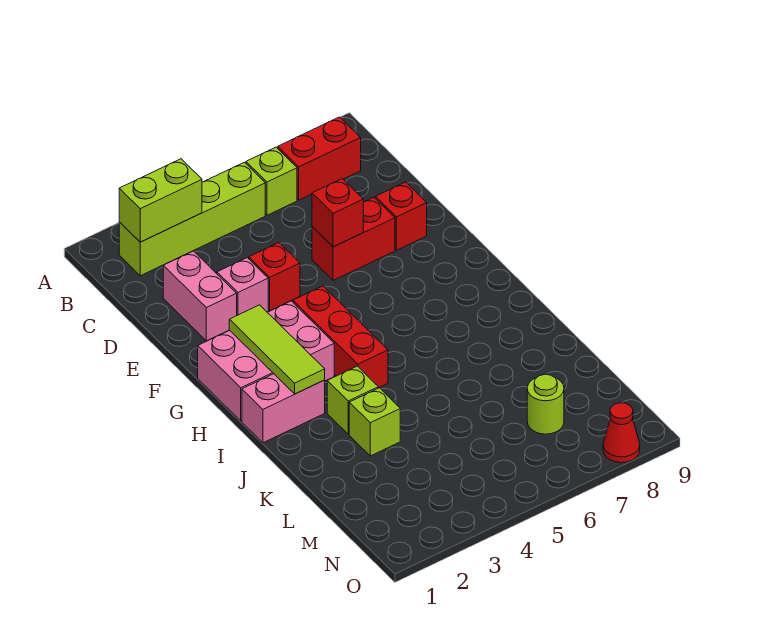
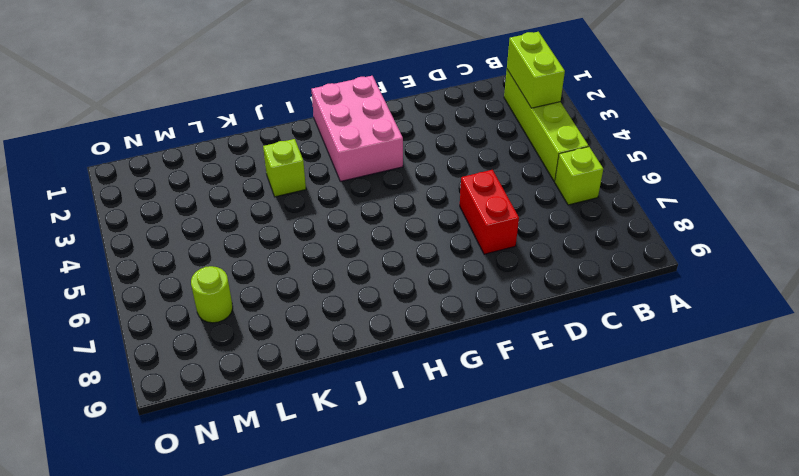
none -> red brick B7:B8 level 1
none -> pink brick D2:E2 level 1
none -> pink brick E3 level 1

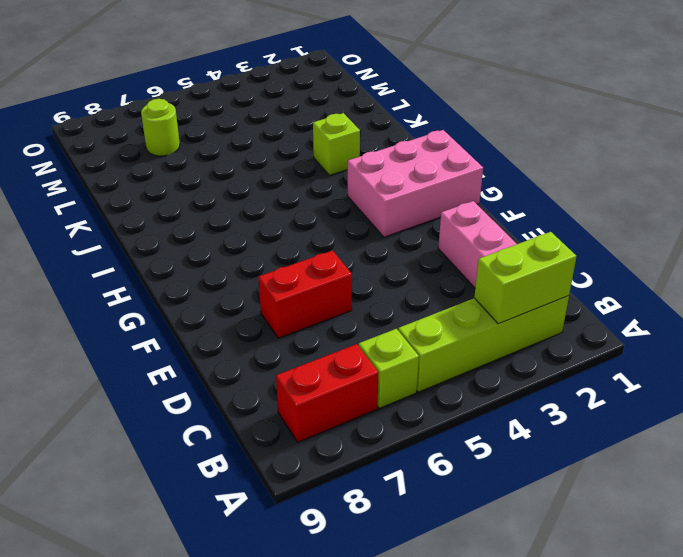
none -> pink brick E3 level 1
none -> red brick E4 level 1
none -> red brick E8 level 1

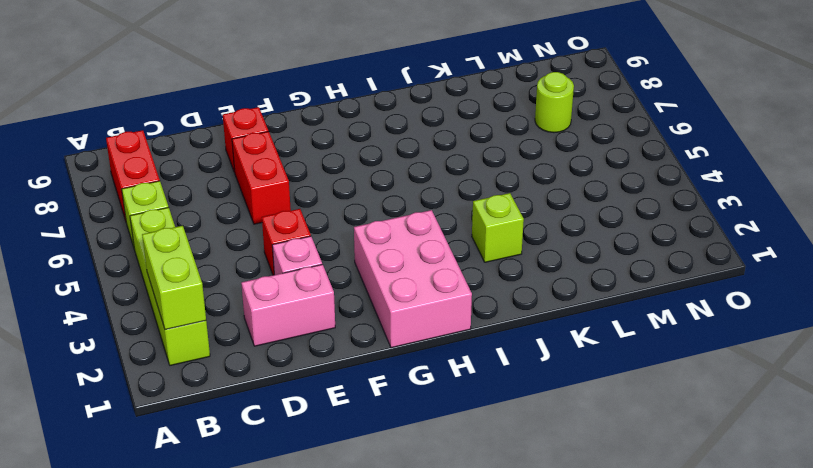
none -> red brick G4:I4 level 1
none -> pink brick I1:I2 level 1
none -> lime brick K3 level 1

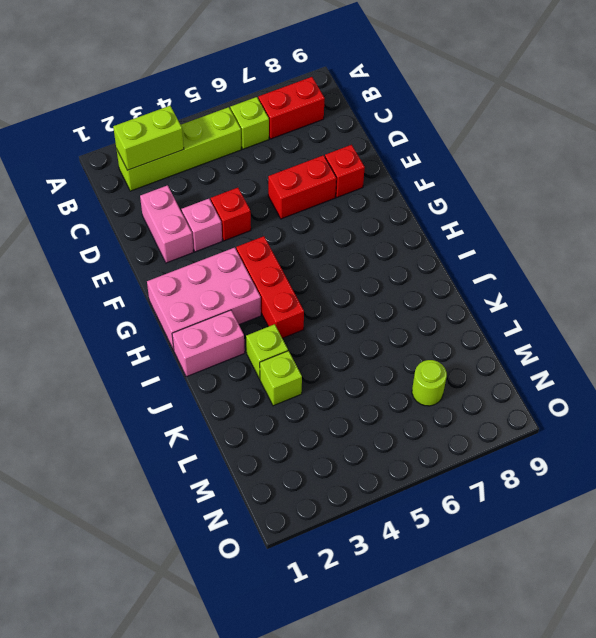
none -> red cone O8 level 1
none -> red brick E6 level 2
none -> lime tile G2:I2 level 2

